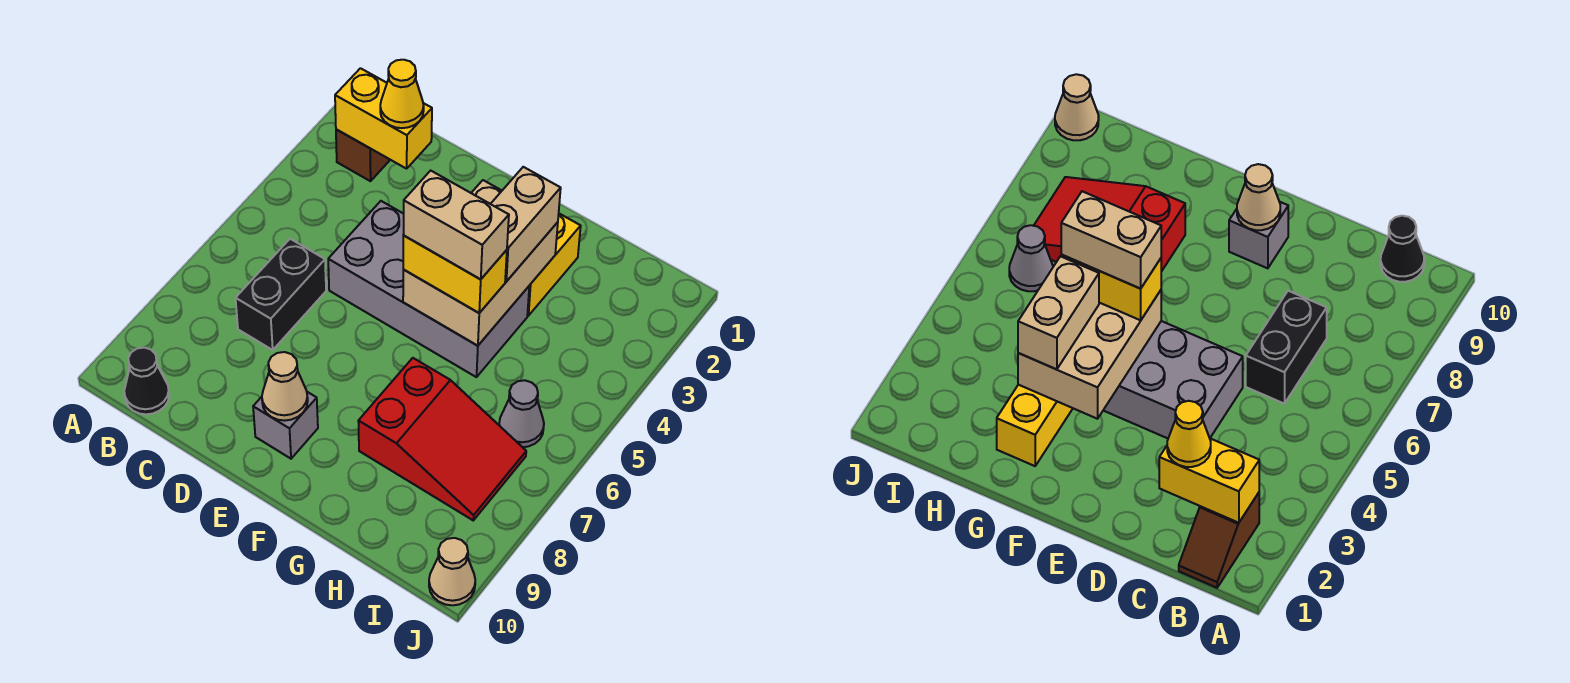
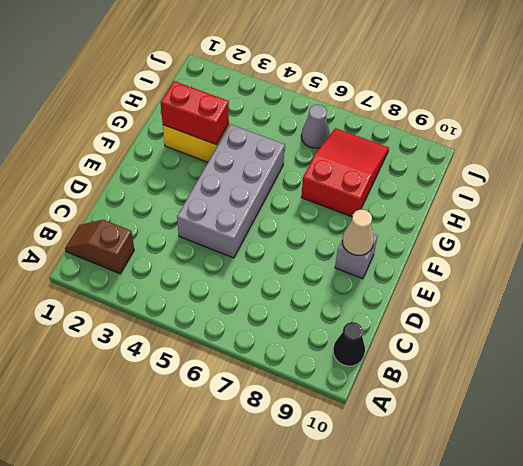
red brick G2:G3 level 2 -> tan brick F3:G5 level 2
none -> black brick C6:C7 level 1
none -> tan cone J10 level 1
none -> yellow brick B2:C2 level 2

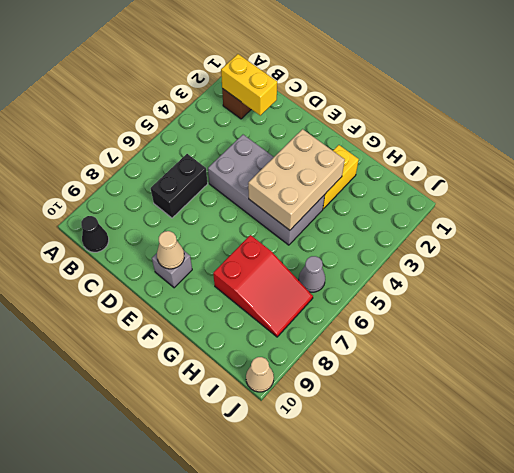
none -> yellow cone C2 level 3
none -> yellow brick F5:G5 level 3
none -> tan brick G3:G4 level 3

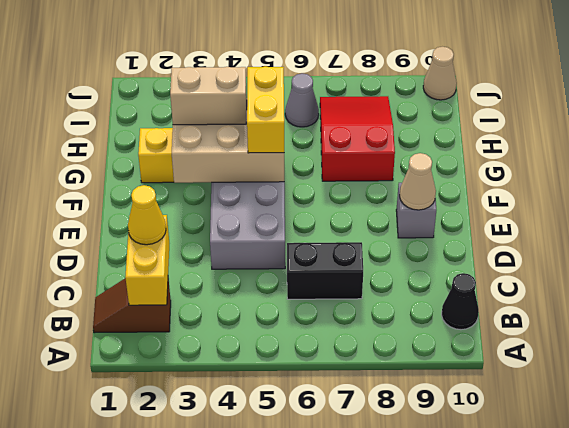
none -> tan brick F5:G5 level 4

